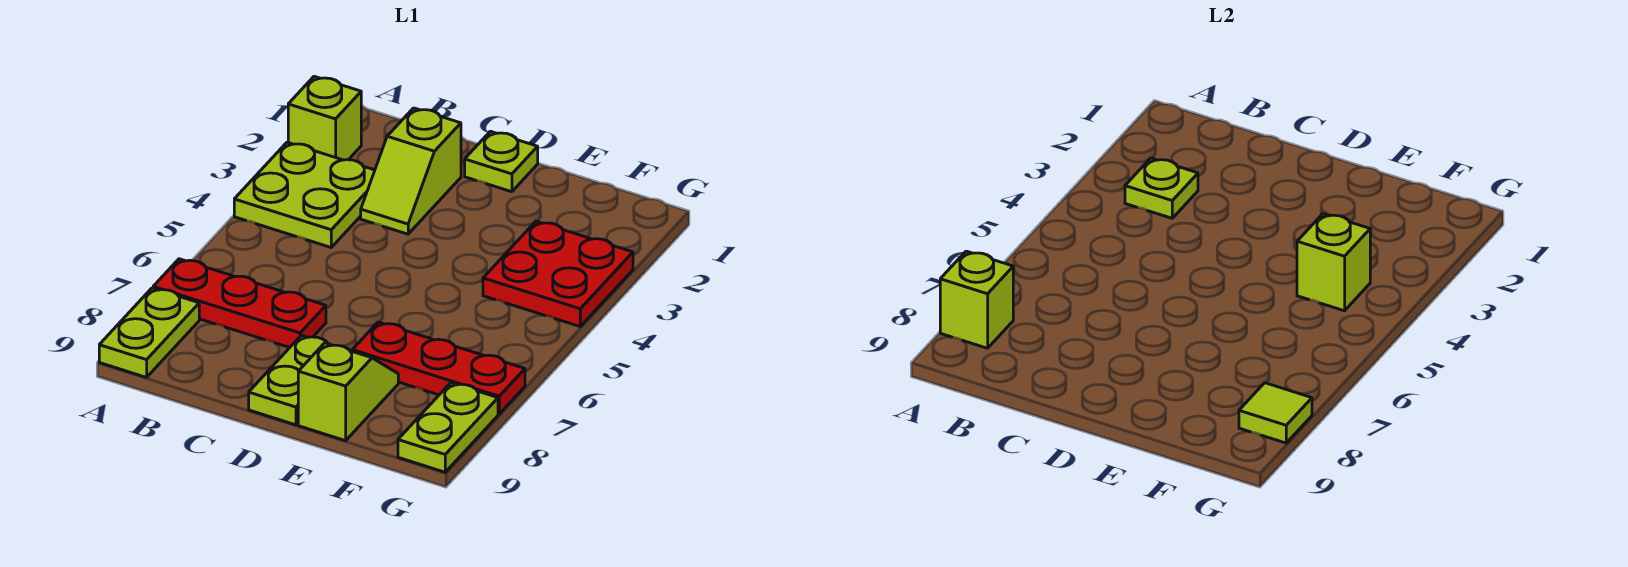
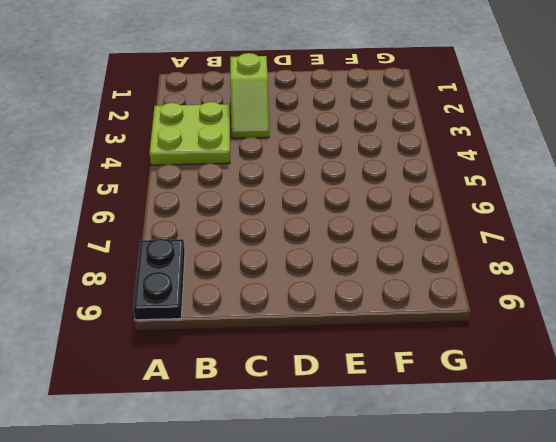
black plate A8:A9 level 1 -> lime plate A8:A9 level 1
none -> lime brick A2 level 1
none -> red plate A7:C7 level 1
none -> lime plate D1 level 1

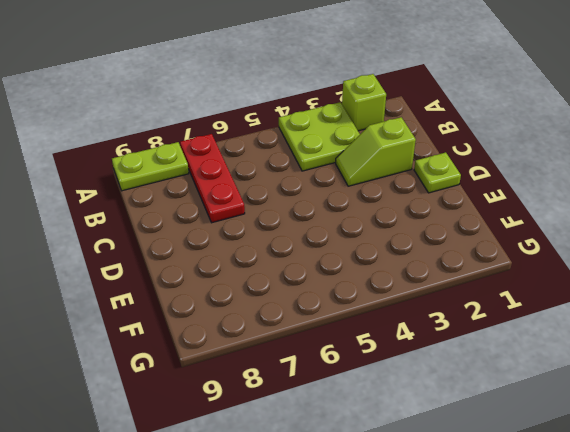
none -> lime plate D8:D9 level 1
none -> red plate E7:G7 level 1
none -> lime slope E8:E9 level 1 top 9

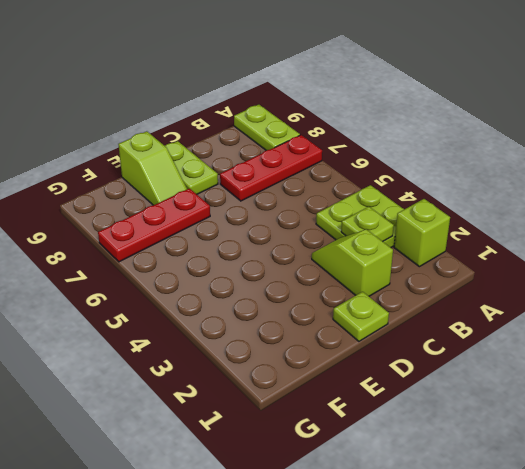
none -> red plate F3:G4 level 1
none -> lime plate G8:G9 level 1
none -> lime brick A8 level 2

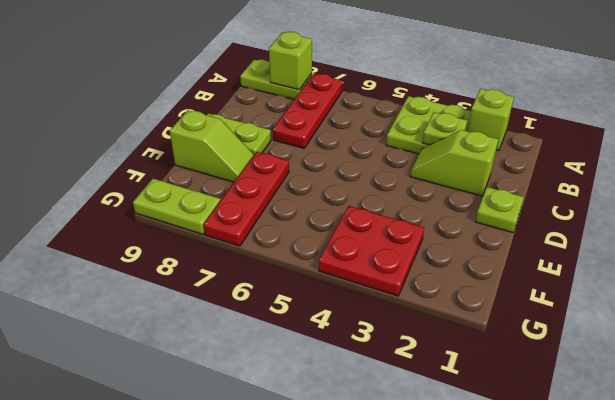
none -> lime brick F4 level 2
none -> lime tile G8 level 2

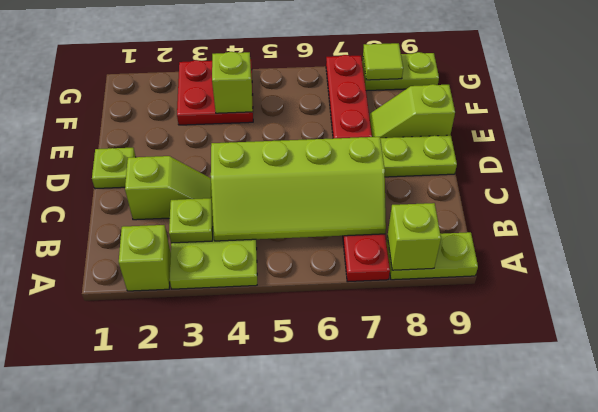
lime slope B4:C7 level 2 top C -> none

